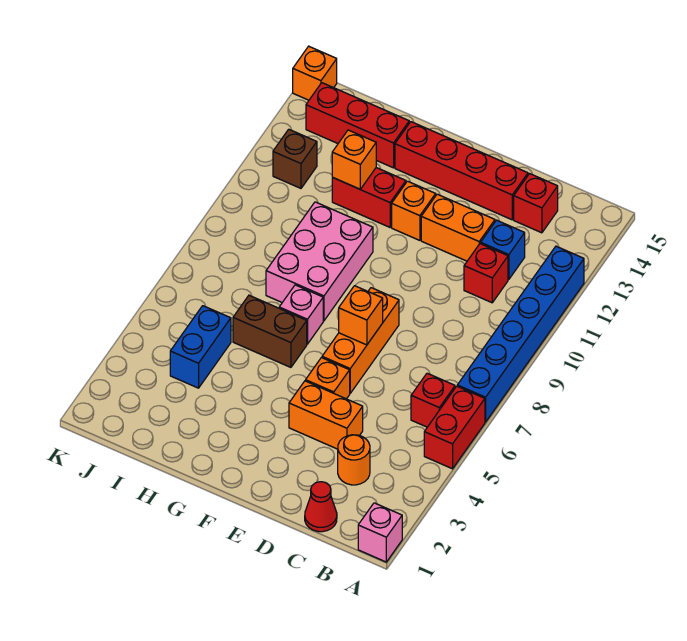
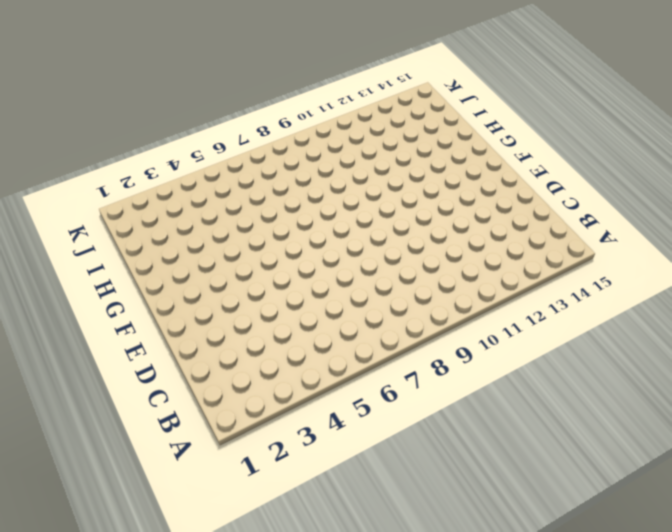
none -> pink brick A1 level 1
none -> red brick A5:A6 level 1
none -> blue brick A7:A12 level 1

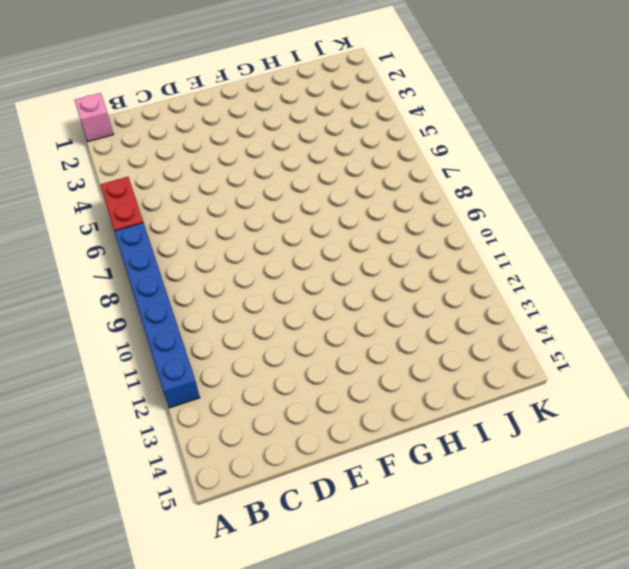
none -> red brick B6 level 1
none -> red cone C1 level 1
none -> orange round brick C3 level 1

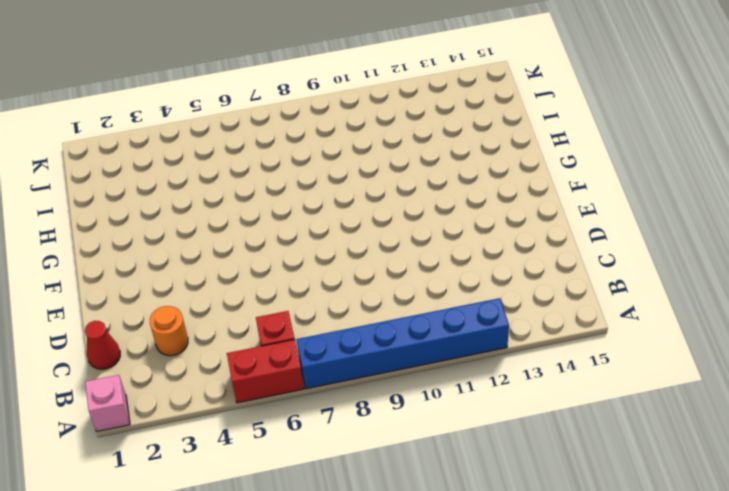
none -> red brick C11 level 1
none -> blue brick C12 level 1
none -> red brick C14 level 1

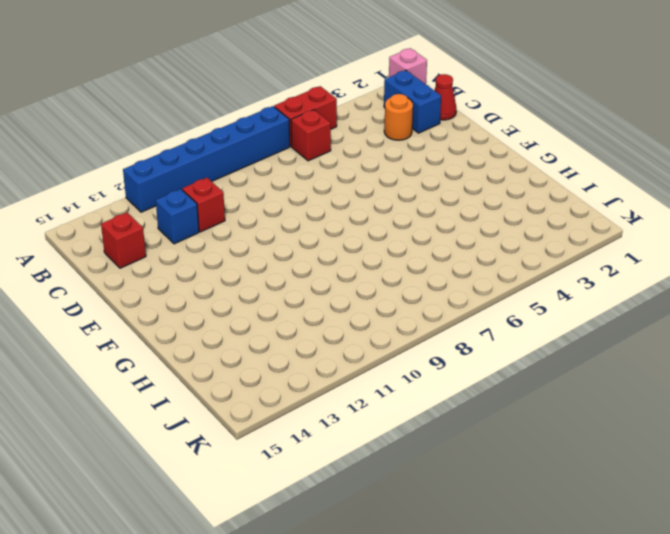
blue brick B2:C2 level 1 -> blue brick I4:I5 level 1
none -> orange brick D4:E4 level 1
none -> orange brick D12:E12 level 1
none -> red brick D14:G14 level 1

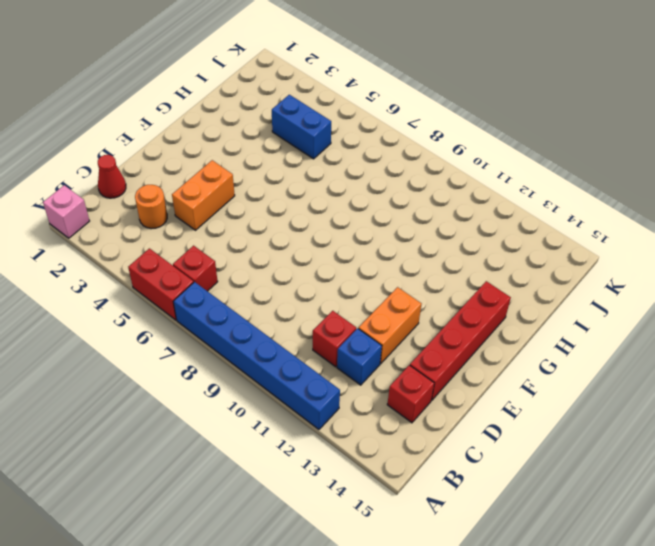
none -> orange brick E5 level 1
none -> orange brick E6:E8 level 1
none -> orange brick F12 level 1

